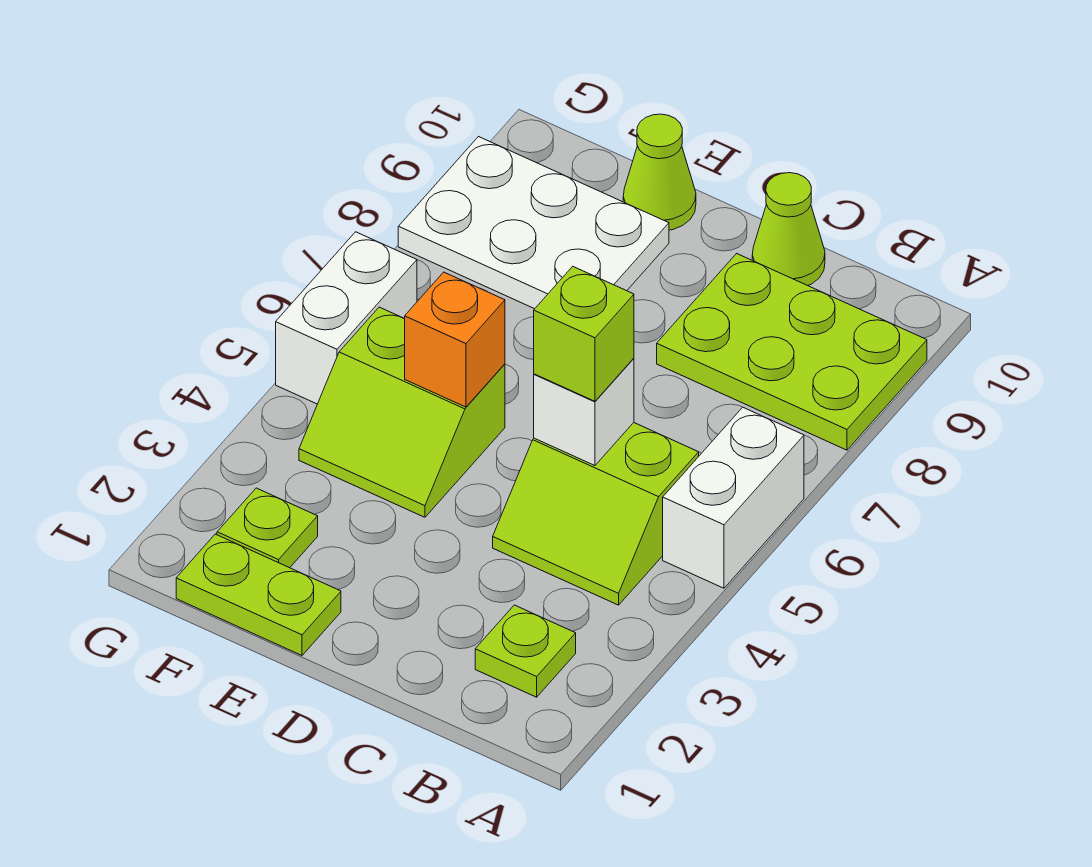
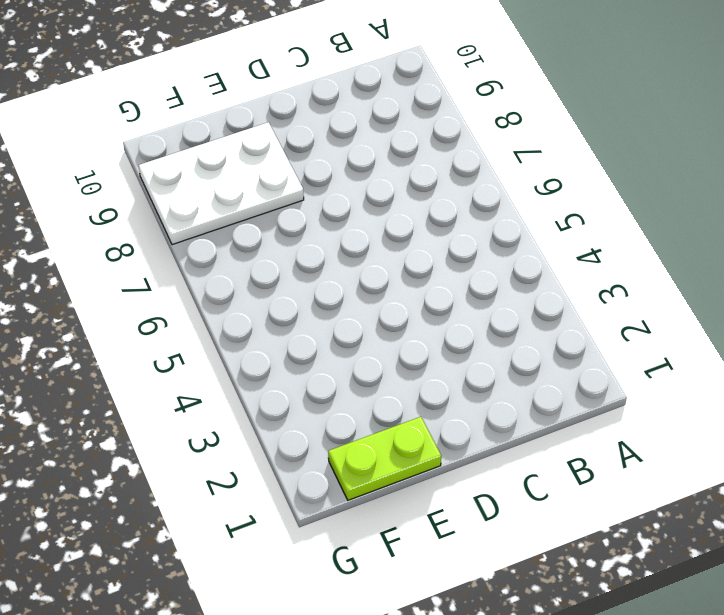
none -> white brick A5:A6 level 1
none -> lime plate A8:C9 level 1
none -> lime plate B2 level 1

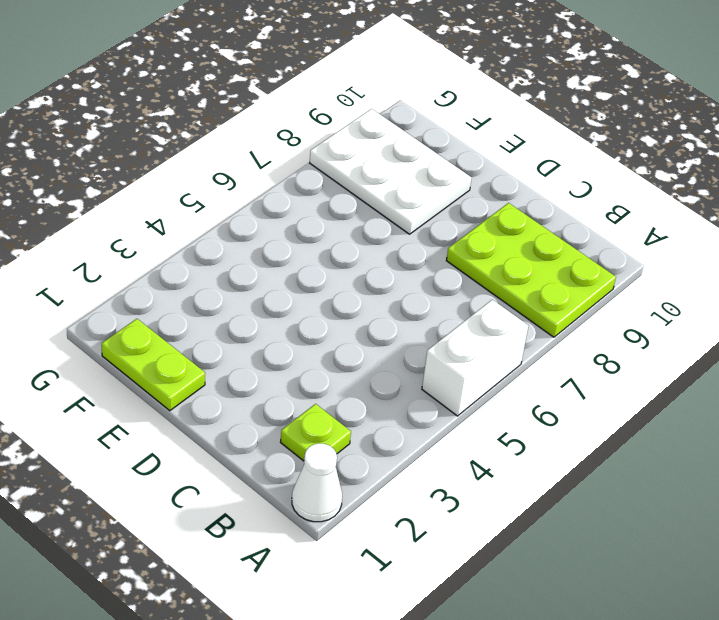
white cone A1 level 1 -> none
none -> lime slope B4:C5 level 1 top 5
none -> lime cone C10 level 1
none -> lime slope E4:F5 level 1 top 5

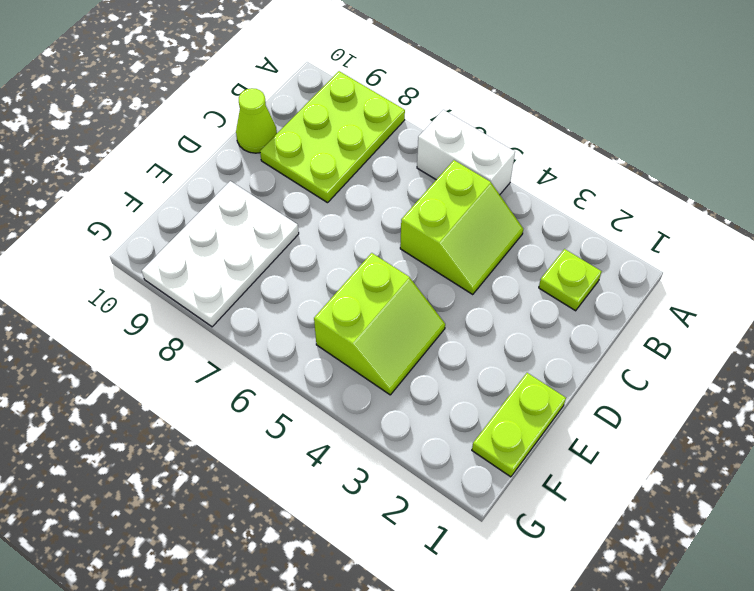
none -> lime cone E10 level 1
none -> lime plate F2 level 1
none -> white brick G5:G6 level 1

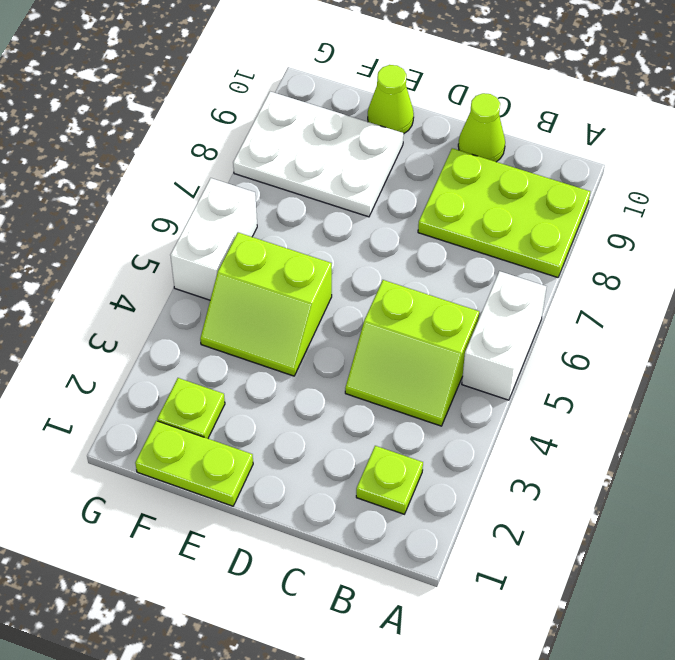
none -> white brick C5 level 2
none -> orange brick E5 level 2
none -> lime brick C5 level 3

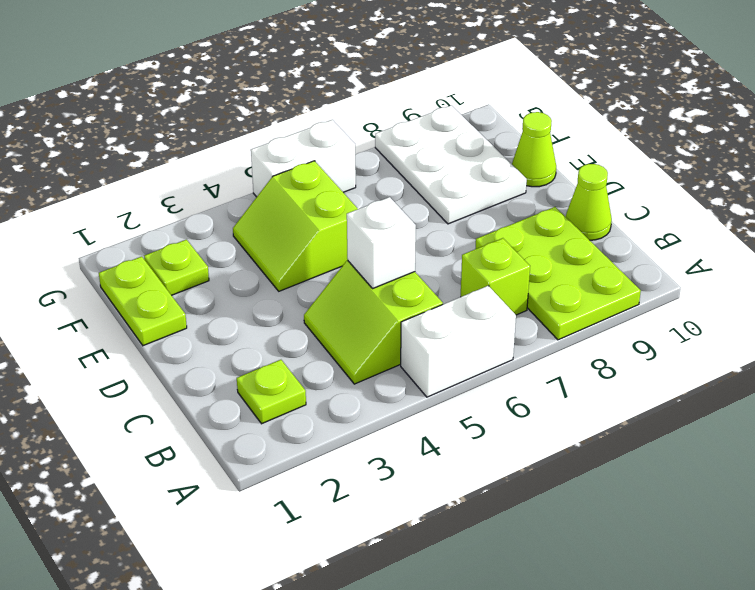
lime brick B7 level 1 -> lime brick C5 level 3
none -> orange brick E5 level 2

